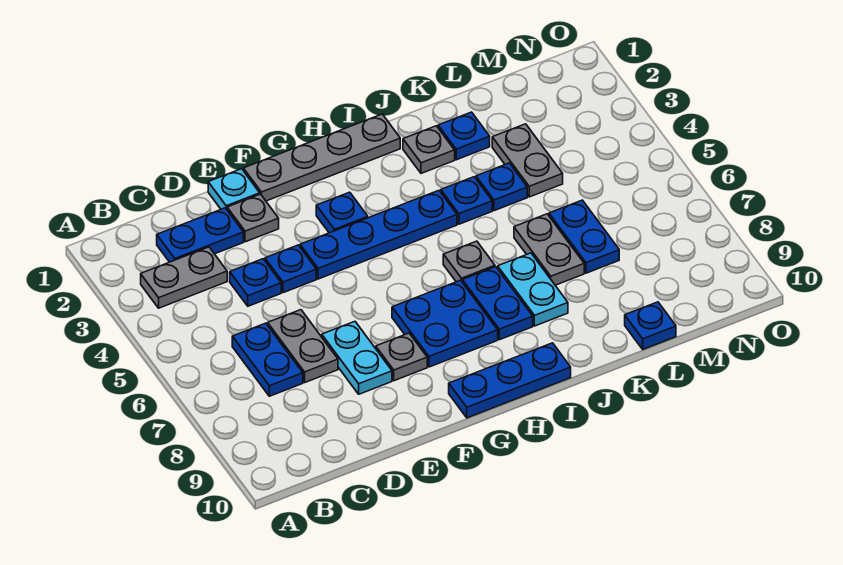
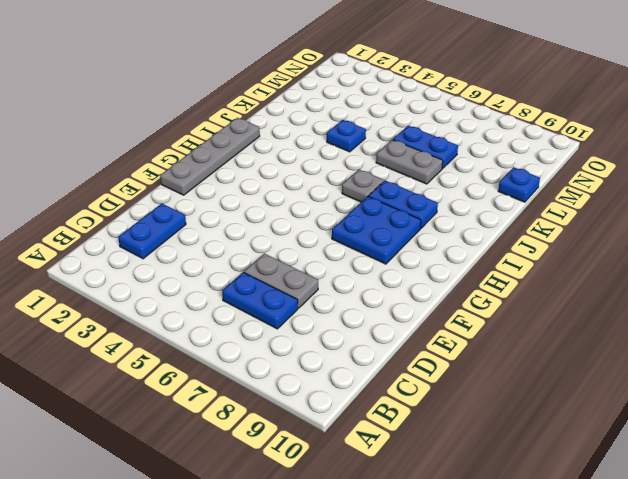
none -> grey plate B3:C3 level 1
none -> blue plate D4 level 1
none -> cyan plate E1 level 1

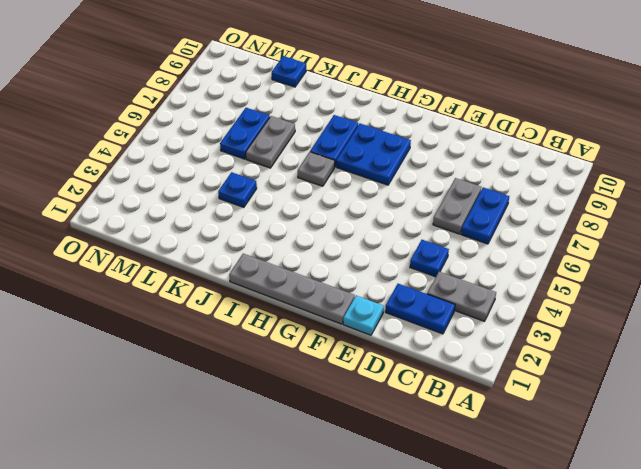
none -> grey plate E2 level 1
none -> blue plate E4 level 1
none -> cyan plate E7:E8 level 1

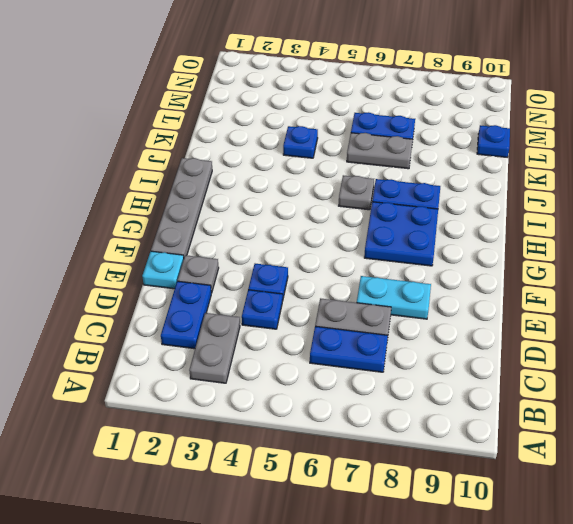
none -> blue plate F4:I4 level 1
none -> grey plate F8 level 1
none -> blue plate G3 level 1

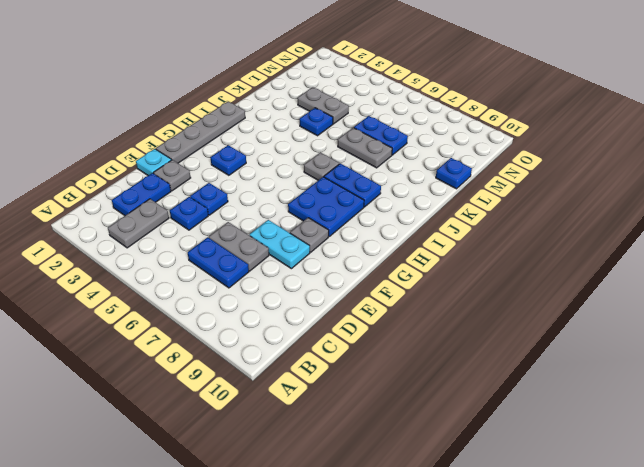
none -> blue plate F4:I4 level 1
none -> blue plate G10:I10 level 1
none -> grey plate J2 level 1

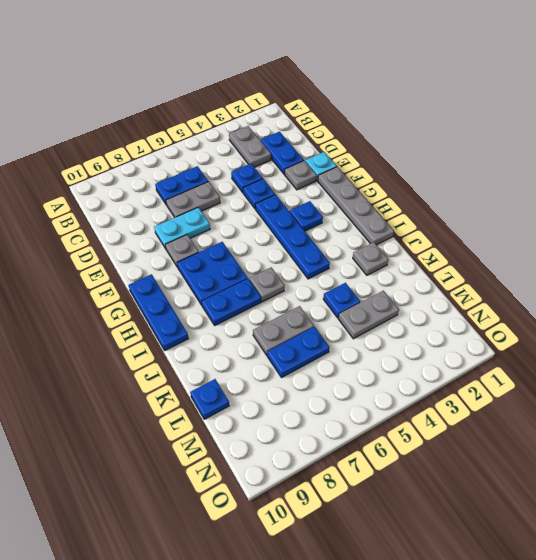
none -> blue plate J4 level 1
none -> cyan plate J7:J8 level 1
none -> blue plate K2 level 1

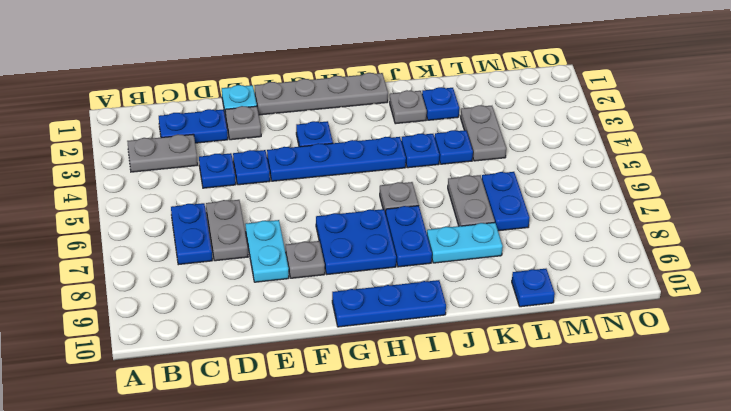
cyan plate J8:K8 level 1 -> cyan plate J7:J8 level 1

